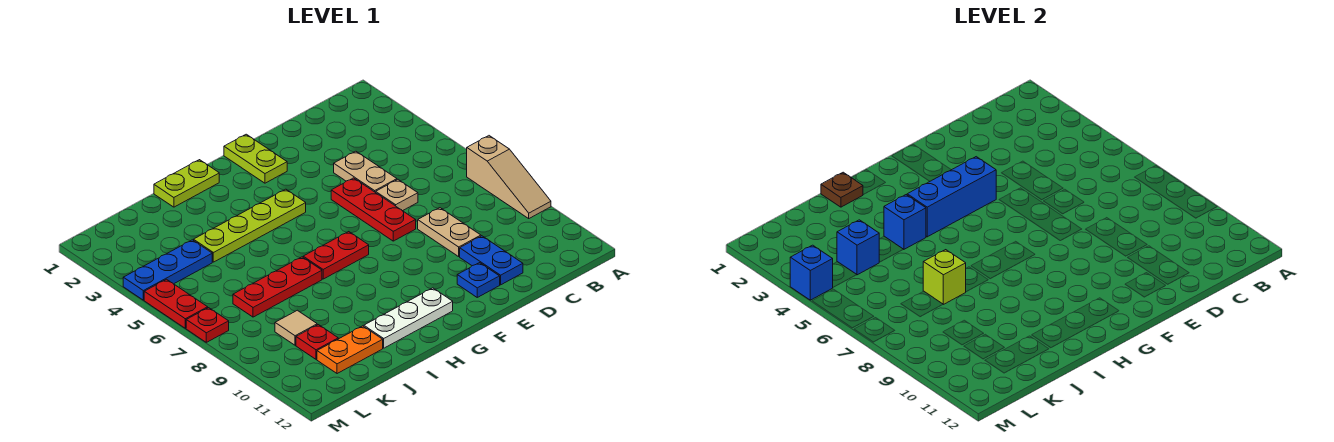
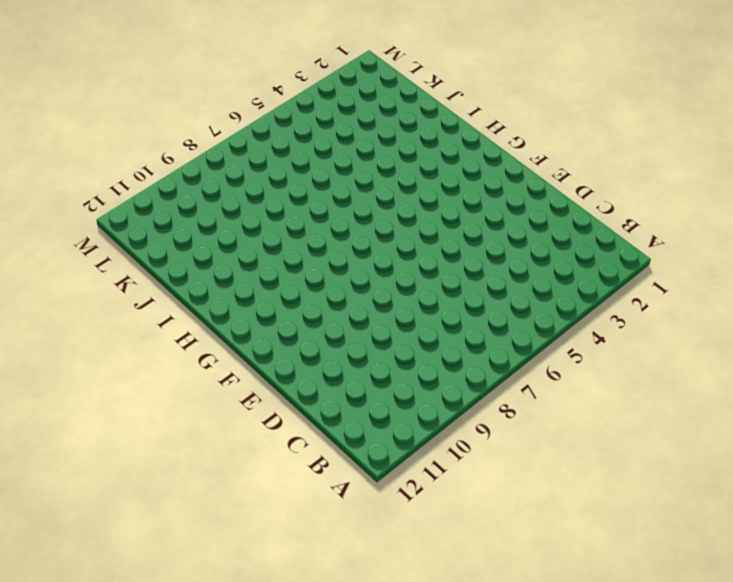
none -> tan slope A7:A9 level 1 top 7
none -> tan plate D4:D5 level 1
none -> tan plate D6 level 1

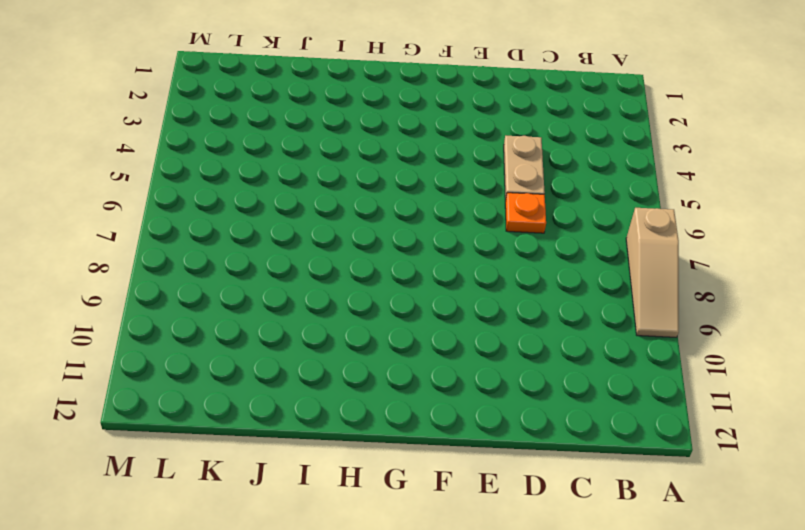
orange plate D6 level 1 -> tan plate D6 level 1
none -> tan plate D8:D9 level 1
none -> blue plate D10:D11 level 1
none -> red plate E5:E7 level 1

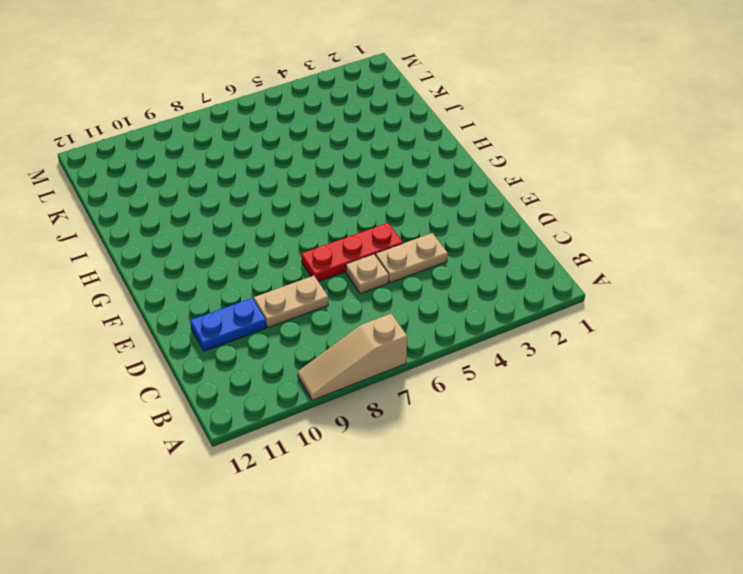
none -> blue plate E11 level 1
none -> lime plate F1:F2 level 1
none -> lime plate G4:J4 level 1

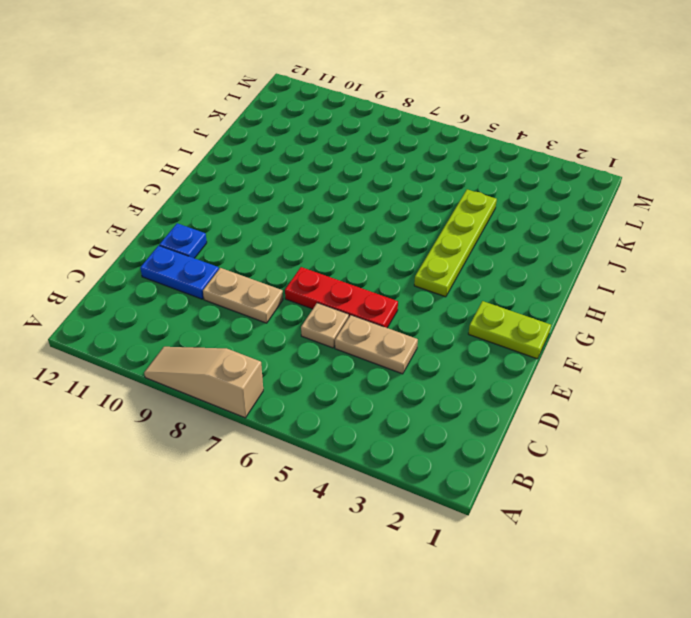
none -> red plate G7:H7 level 1
none -> white plate G11:I11 level 1
none -> lime plate H1:I1 level 1

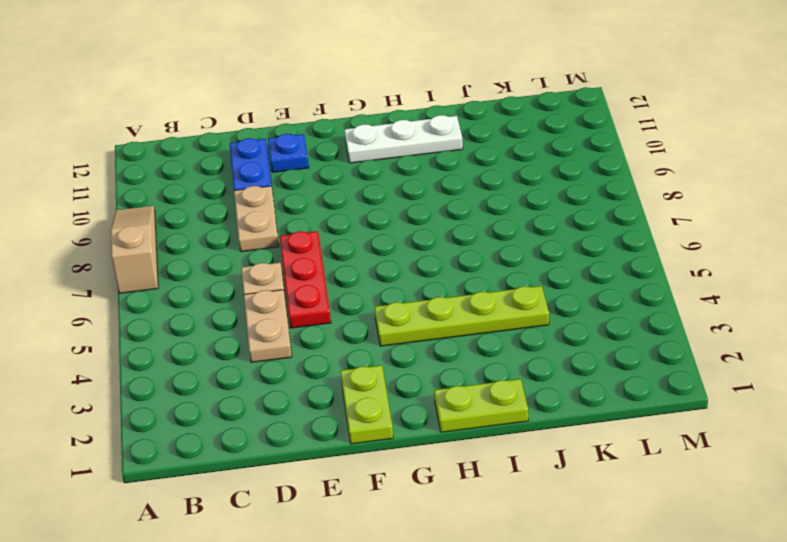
none -> red plate G7:H7 level 1
none -> red plate I7:K7 level 1
none -> orange plate J11:K11 level 1

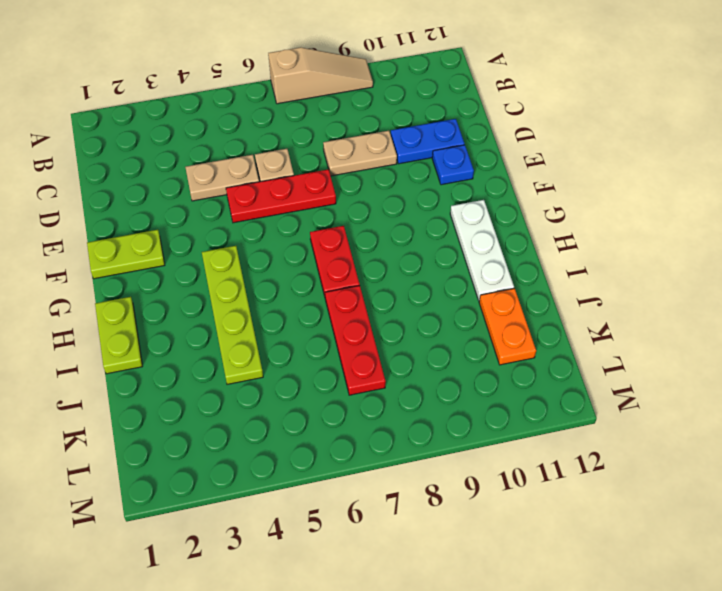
none -> blue plate K4:M4 level 1
none -> tan tile K9 level 1
none -> red plate K10 level 1

